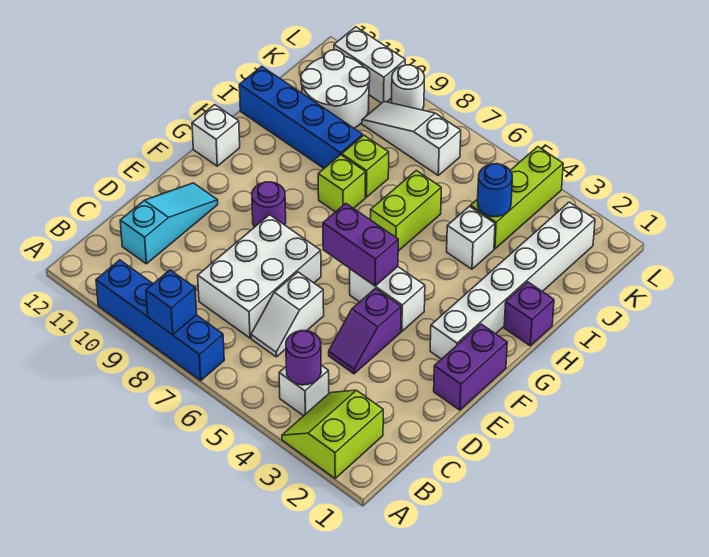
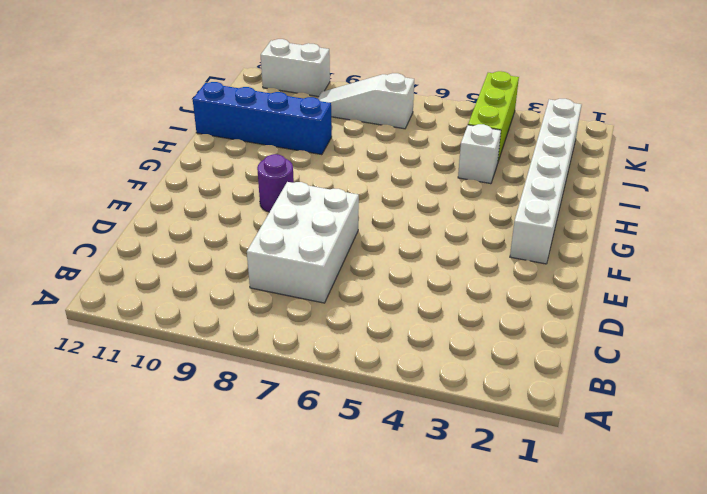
none -> lime slope A2:B3 level 1 top 2
none -> blue brick A7:A10 level 1
none -> white brick B4 level 1

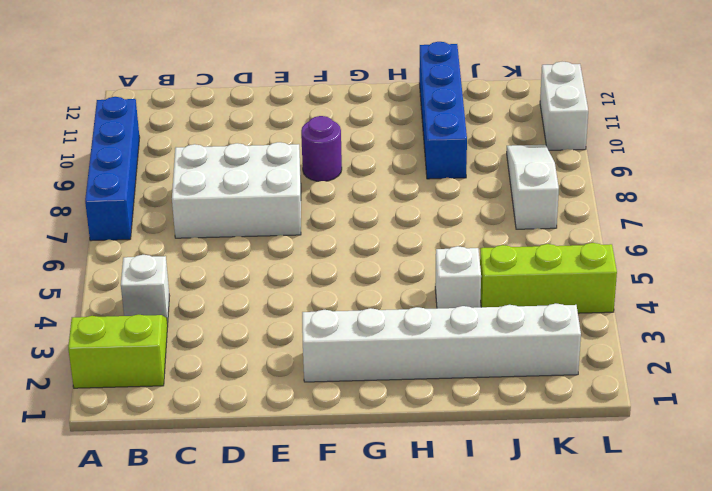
none -> white slope C6:D6 level 1 top D
none -> cyan slope C11:E11 level 1 top C
none -> purple slope D4:E4 level 1 top E

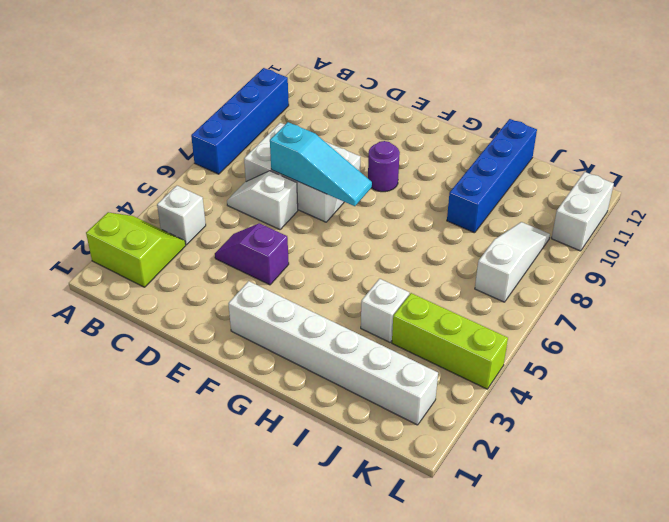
cyan slope D7:F7 level 2 top D -> cyan slope C11:E11 level 1 top C
none -> purple brick E1:F1 level 1
none -> white brick F4:F5 level 1
none -> white brick G12 level 1

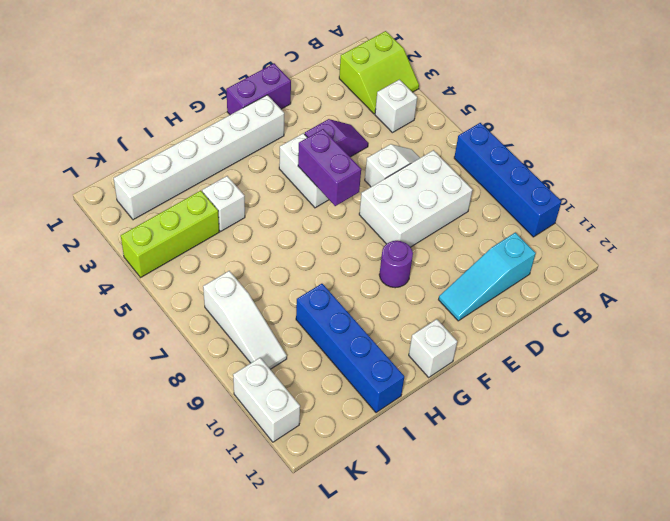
none -> purple brick H1 level 1
none -> lime brick H6:I6 level 1
none -> lime brick H8 level 1

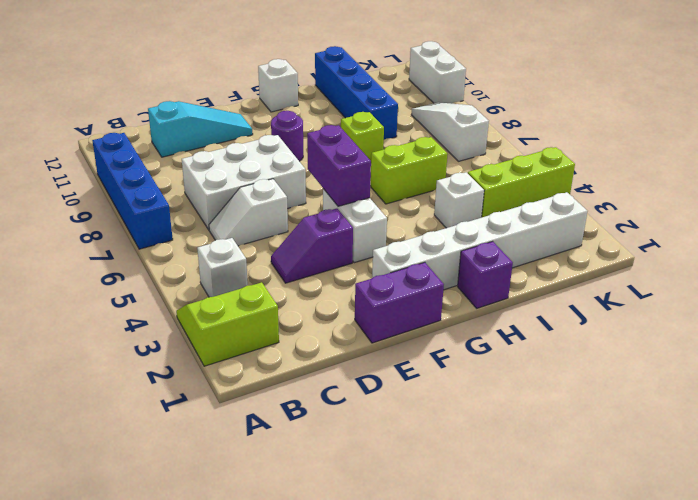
none -> lime brick I8 level 1
none -> white round brick J10:K11 level 1
none -> white round brick L9 level 1

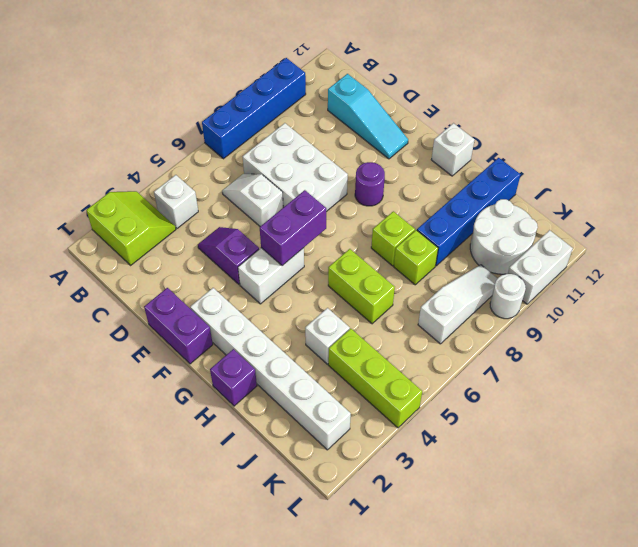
none -> blue brick A8 level 2
none -> purple round brick B4 level 2
none -> blue round brick J4 level 2

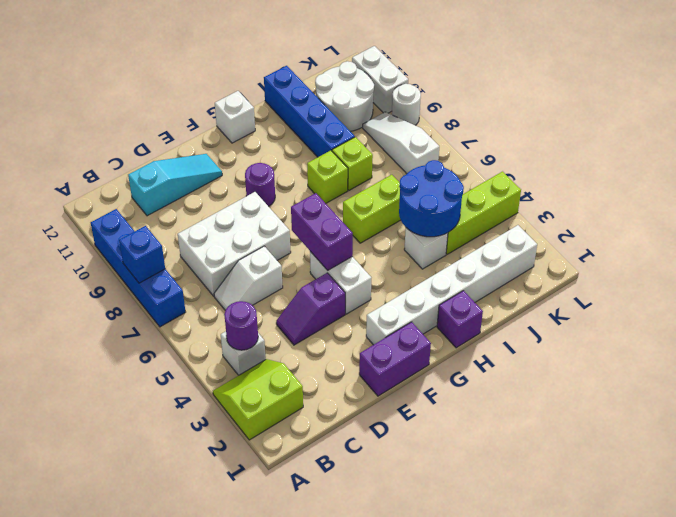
blue round brick I4:J5 level 2 -> blue round brick J4 level 2

